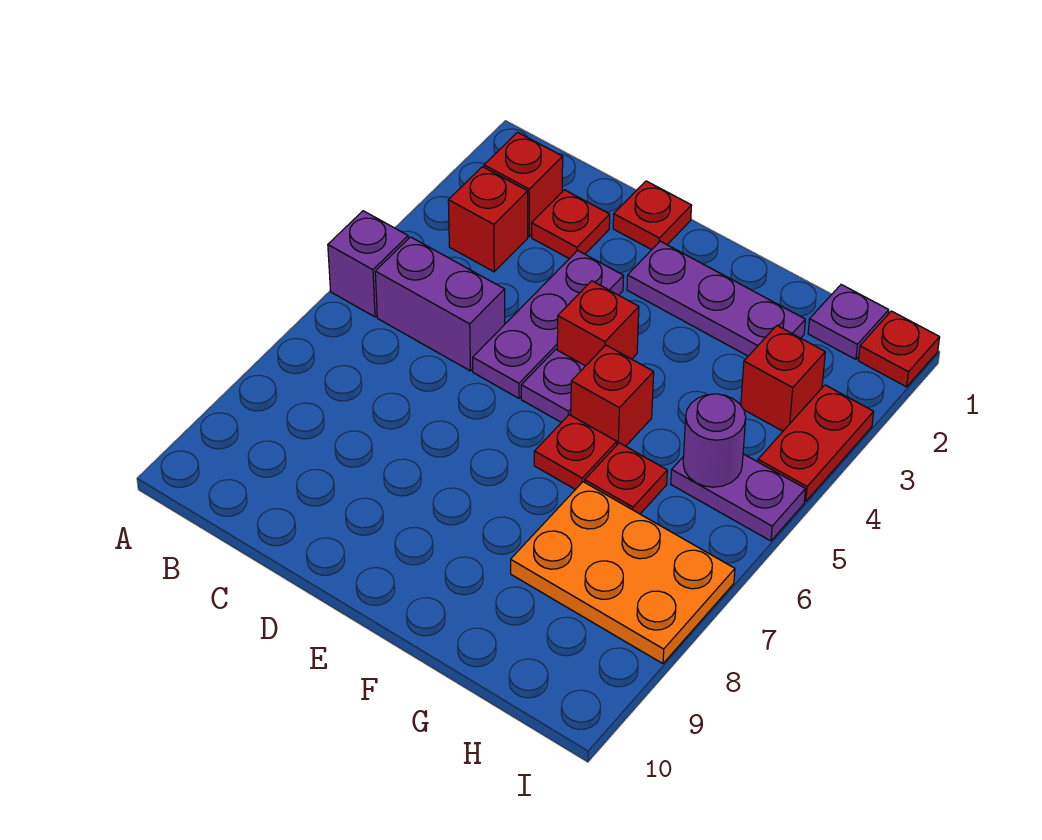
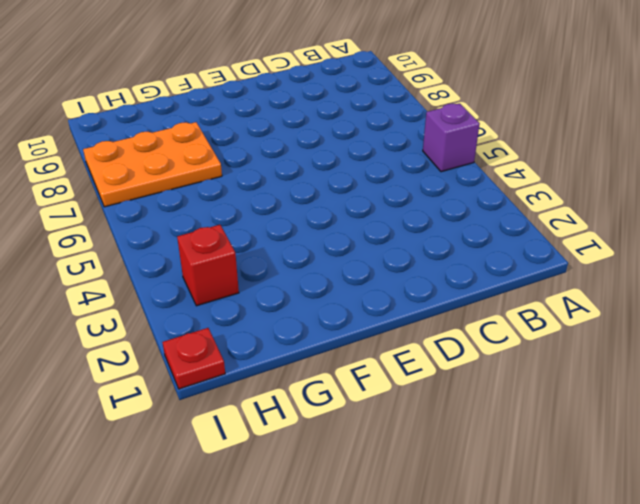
none -> red brick B2 level 1
none -> red brick B3 level 1
none -> purple brick B5:C5 level 1

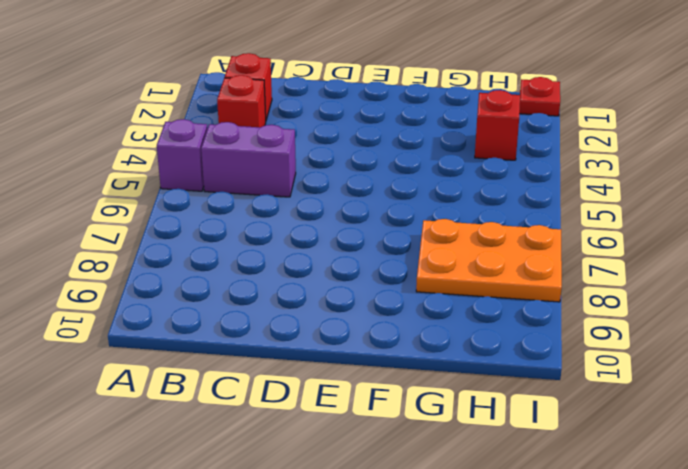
none -> red plate C2 level 1
none -> red plate D1 level 1
none -> purple plate D3:D5 level 1

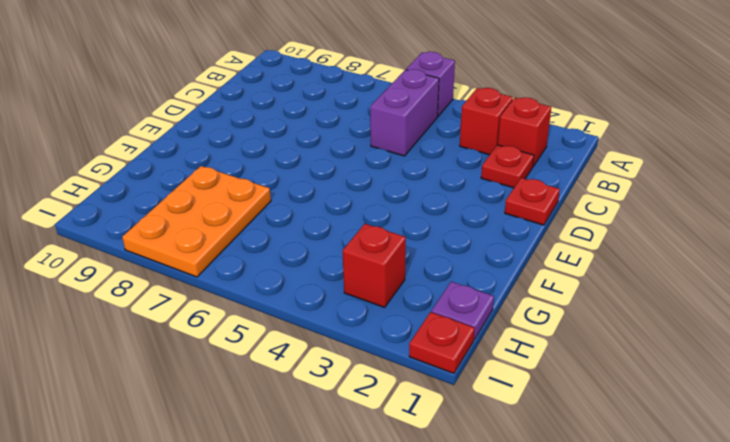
none -> purple plate D3:D5 level 1
none -> purple plate E2:G2 level 1
none -> red brick E4 level 1

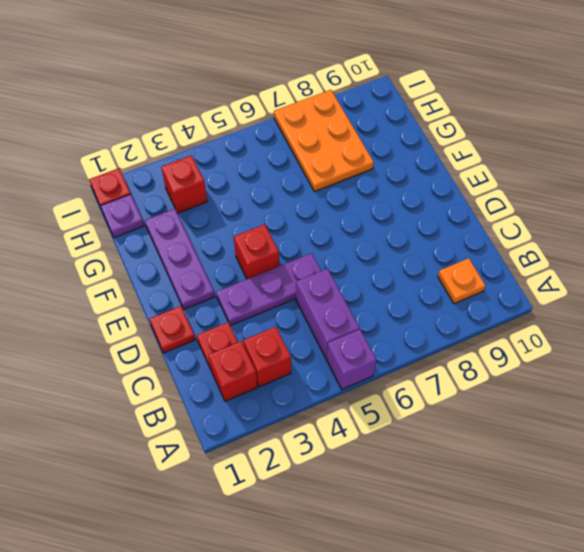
orange plate B9 level 1 -> none
none -> purple plate E5 level 1
none -> red brick F5 level 1
none -> red plate F6 level 1

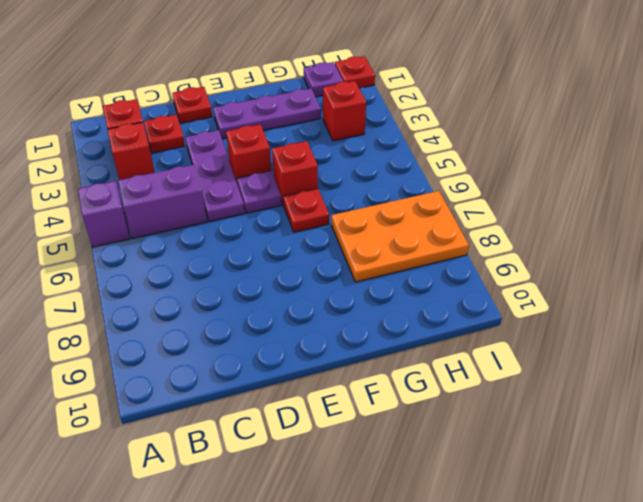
none -> red plate G6 level 1
none -> purple plate H5:I5 level 1
none -> red plate I3:I4 level 1

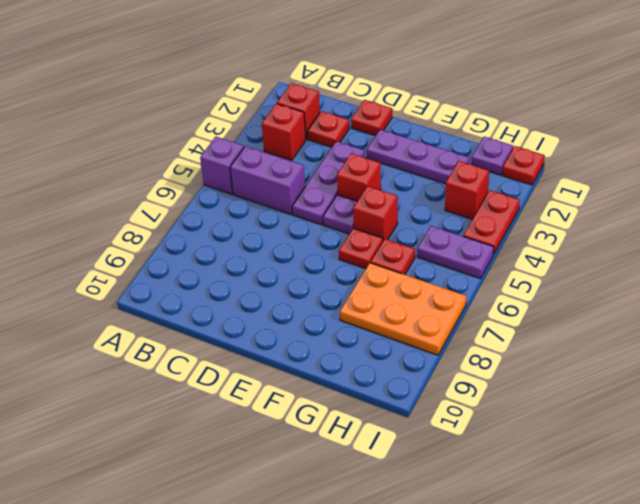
none -> purple round brick H5 level 2

